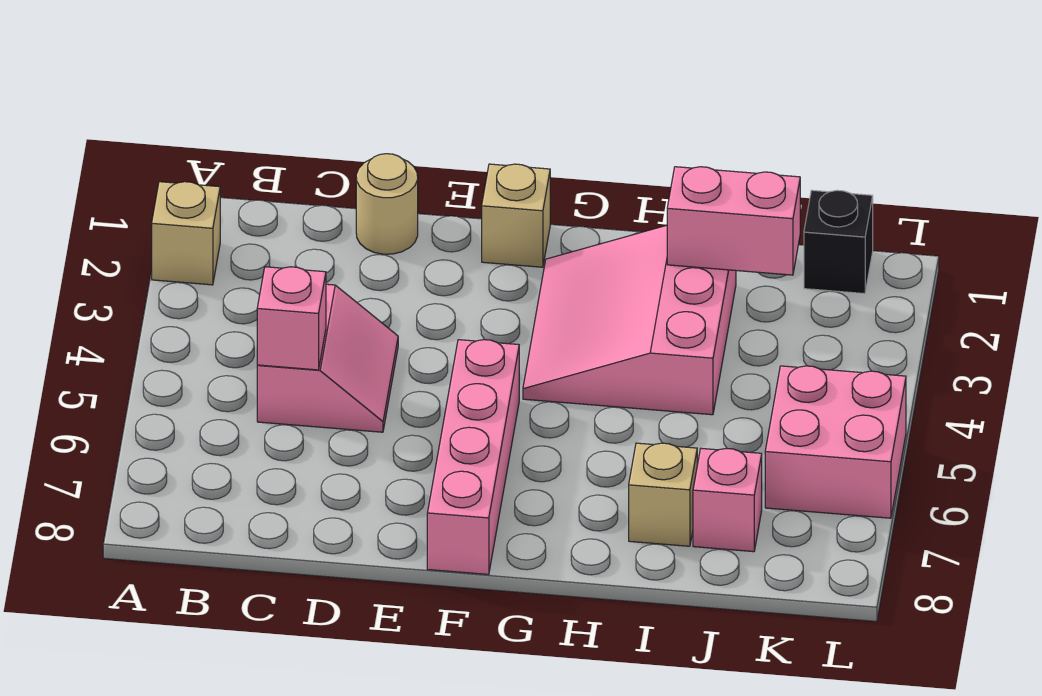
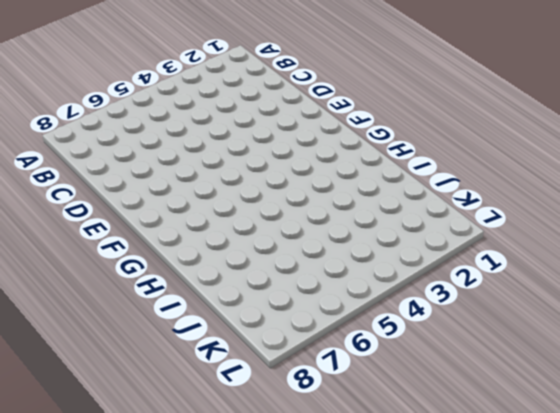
none -> tan brick A2 level 1
none -> pink slope C4:D5 level 1 top C
none -> tan round brick D1 level 1

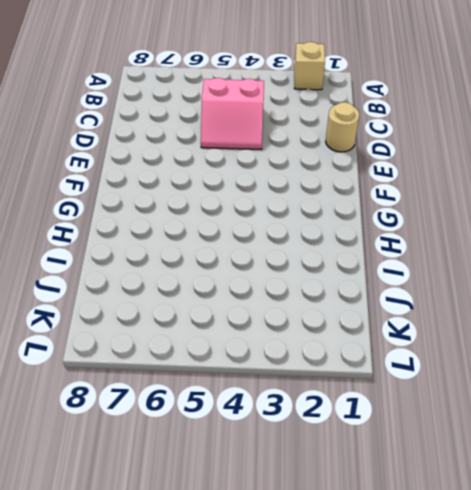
none -> tan brick F1 level 1
none -> pink brick F5:F8 level 1
none -> pink slope G2:I4 level 1 top I

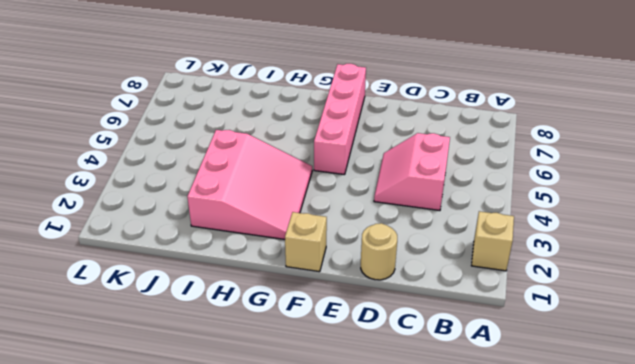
none -> tan brick I7 level 1
none -> pink brick J7 level 1
none -> black brick K1 level 1

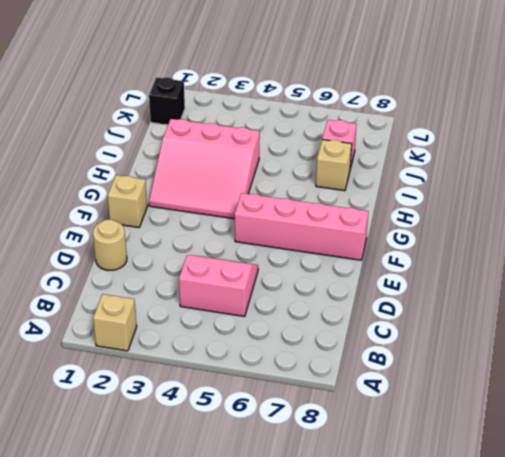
none -> pink brick K5:L6 level 1
none -> pink brick C5 level 2
none -> pink brick I2:J2 level 2

